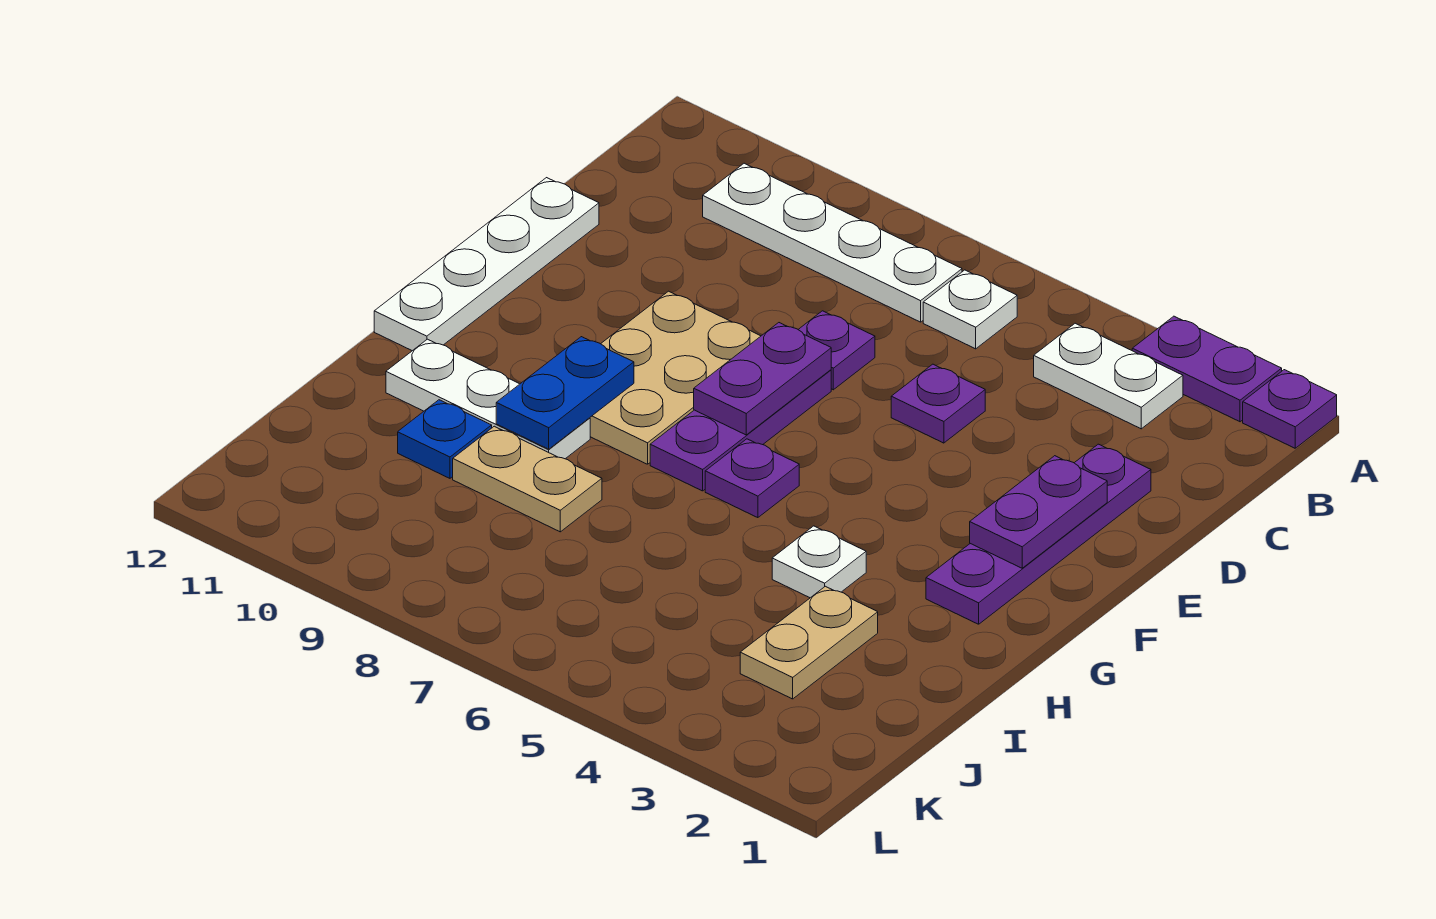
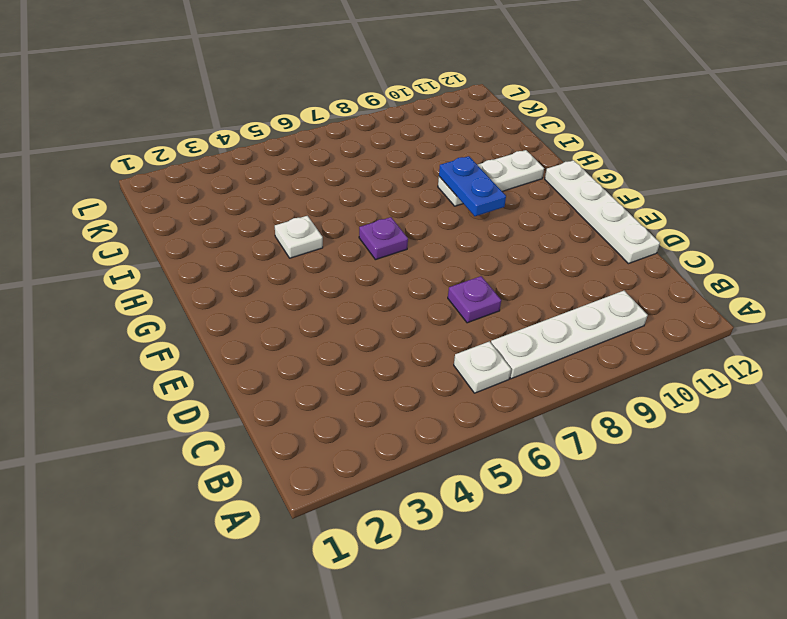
none -> purple plate A1 level 1
none -> purple plate A2:A3 level 1
none -> white plate B3:B4 level 1

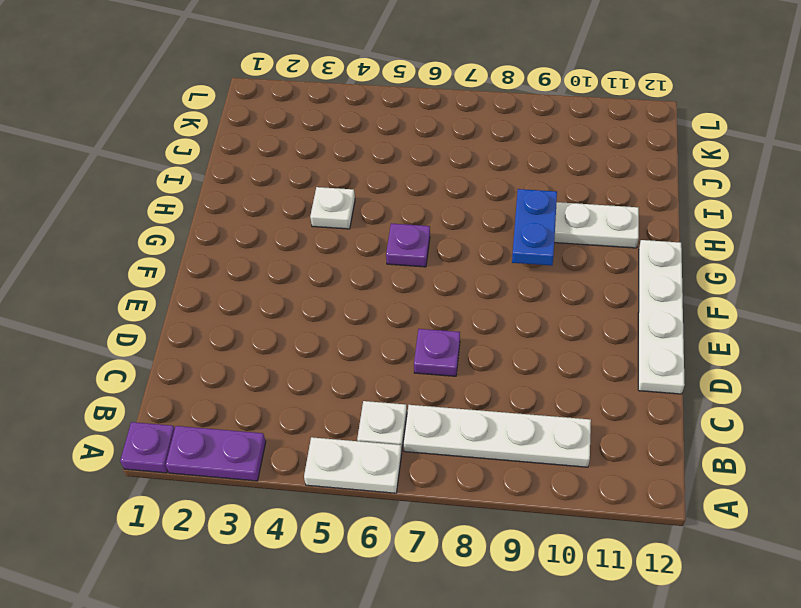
white plate A5:A6 level 1 -> white plate B3:B4 level 1
none -> purple plate D2:G2 level 1
none -> purple plate D5 level 1
none -> purple plate E7:G7 level 1

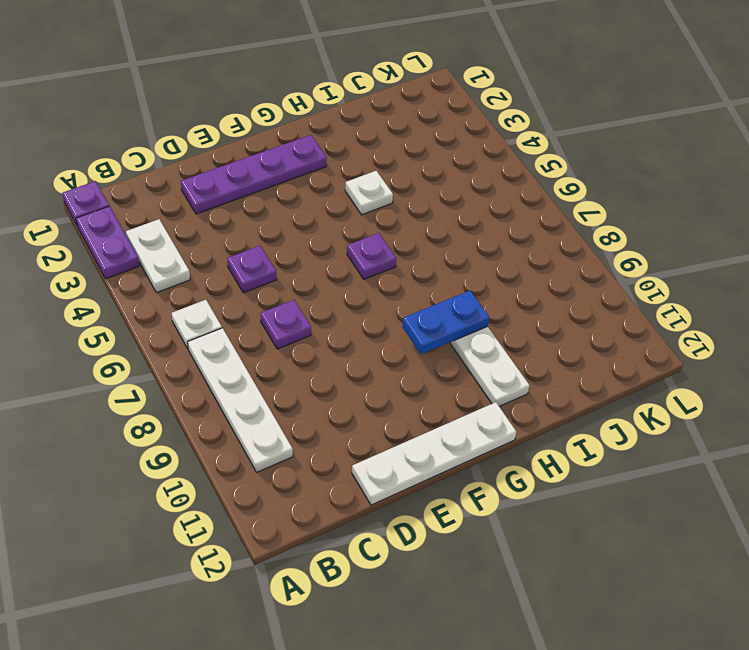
none -> purple plate E7:G7 level 1
none -> tan plate E8:G9 level 1
none -> tan plate I3:J3 level 1

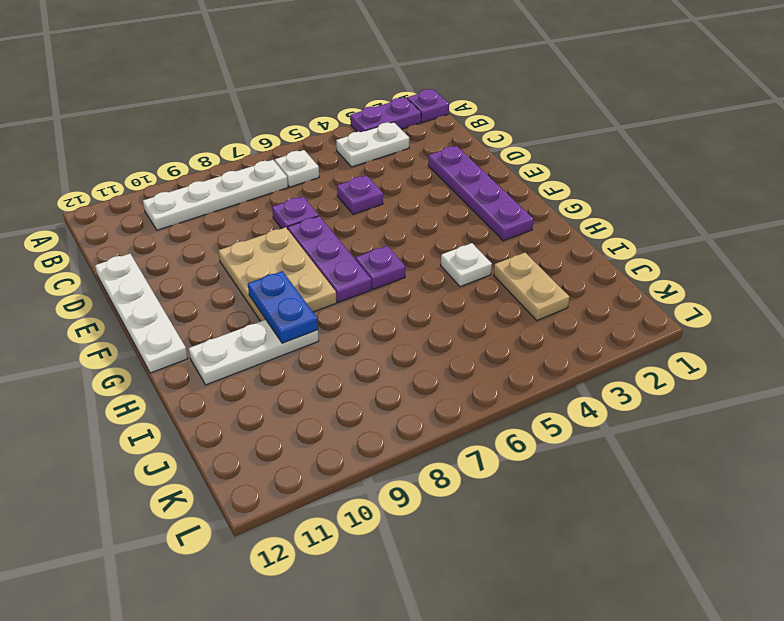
none -> tan plate I8:I9 level 1
none -> blue plate I10 level 1
none -> purple plate E2:F2 level 2

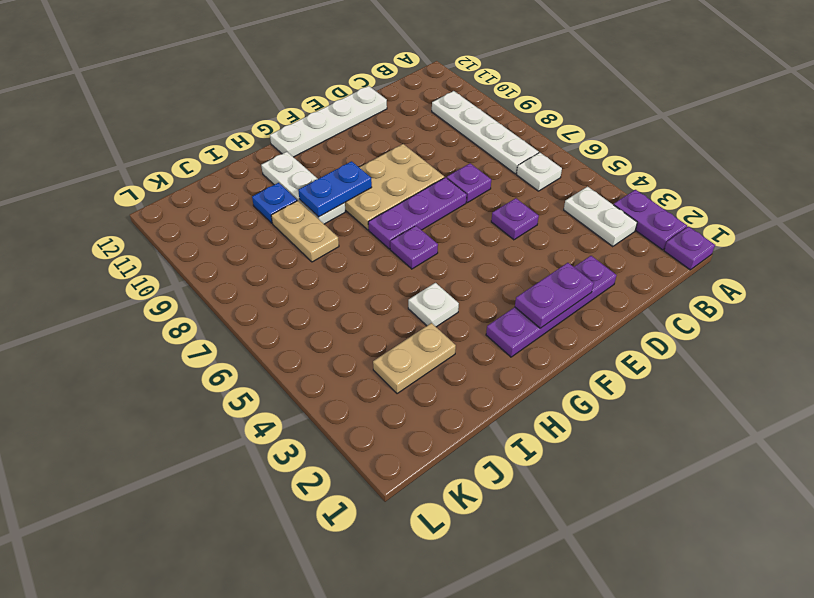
none -> purple plate E7:F7 level 2

